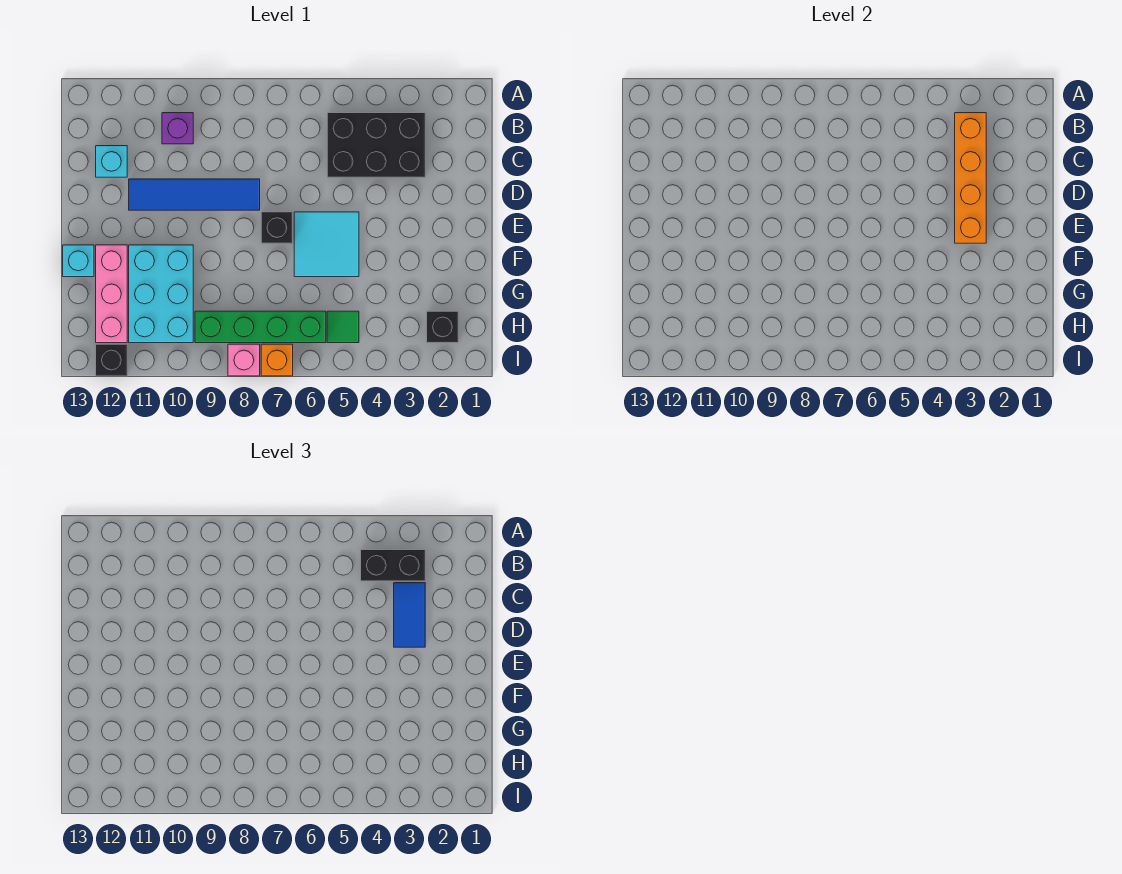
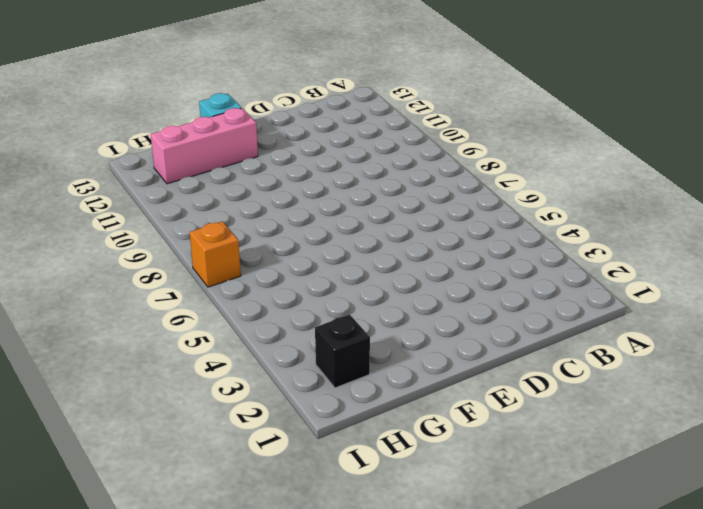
none -> black brick B3:C5 level 1
none -> purple brick B10 level 1
none -> cyan brick C12 level 1

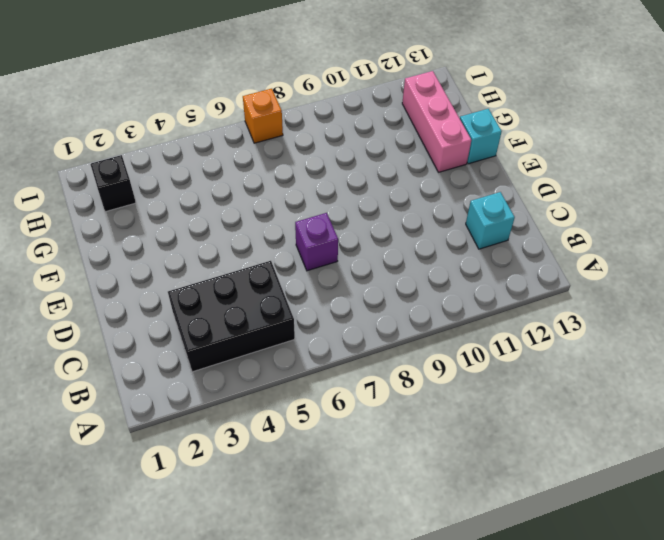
purple brick D7 level 1 -> purple brick B10 level 1
none -> blue tile D8:D11 level 1
none -> cyan tile E5:F6 level 1
none -> black brick E7 level 1

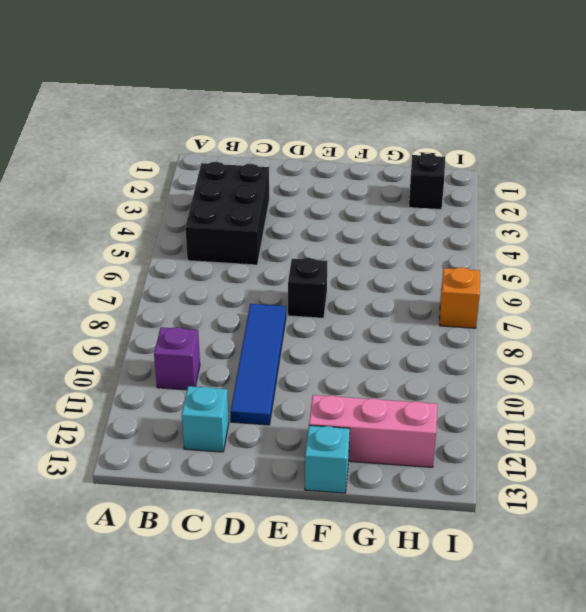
none -> cyan tile E5:F6 level 1
none -> cyan brick F10:H11 level 1
none -> green tile H5 level 1

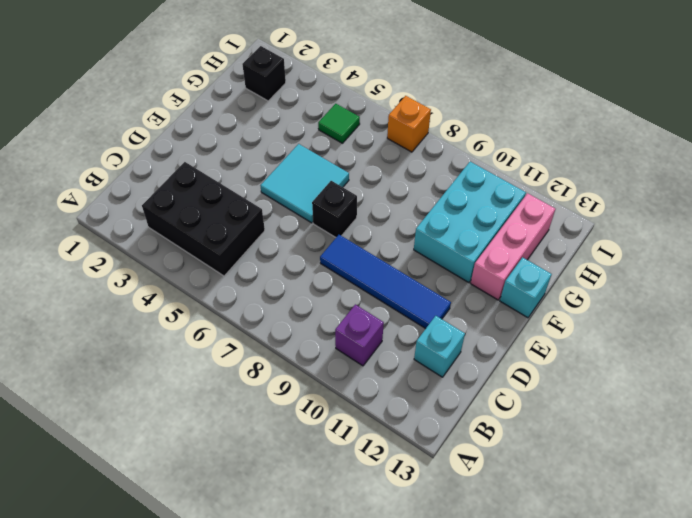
none -> green brick H6:H9 level 1
none -> pink brick I8 level 1
none -> black brick I12 level 1

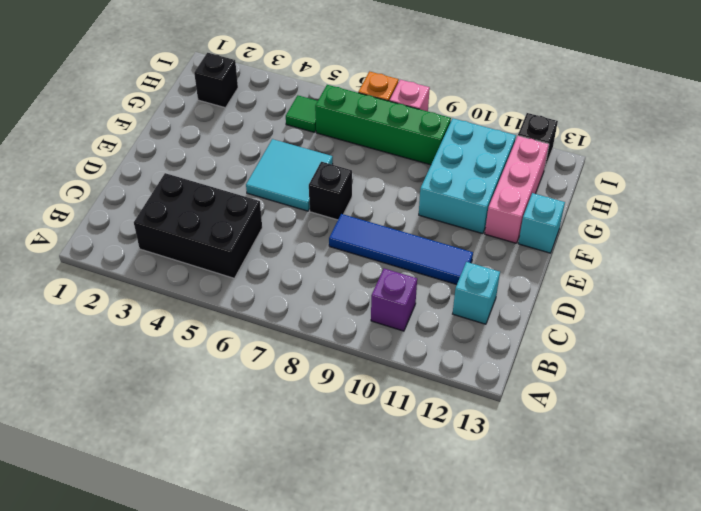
none -> orange brick B3:E3 level 2
none -> black brick B3:B4 level 3
none -> blue tile C3:D3 level 3

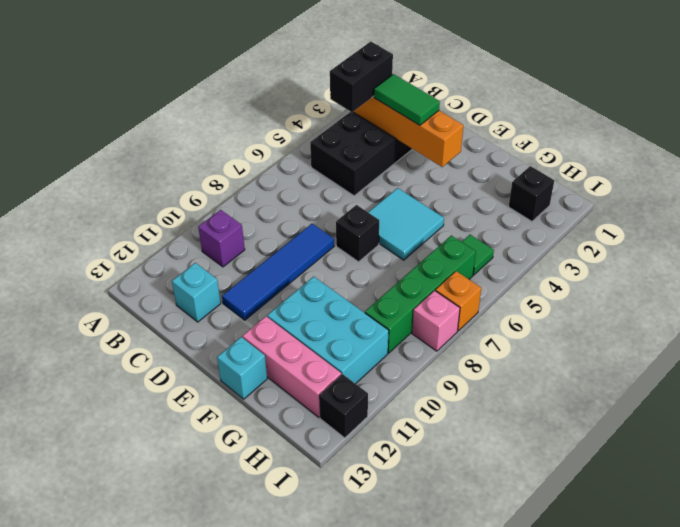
green tile C3:D3 level 3 -> blue tile C3:D3 level 3

